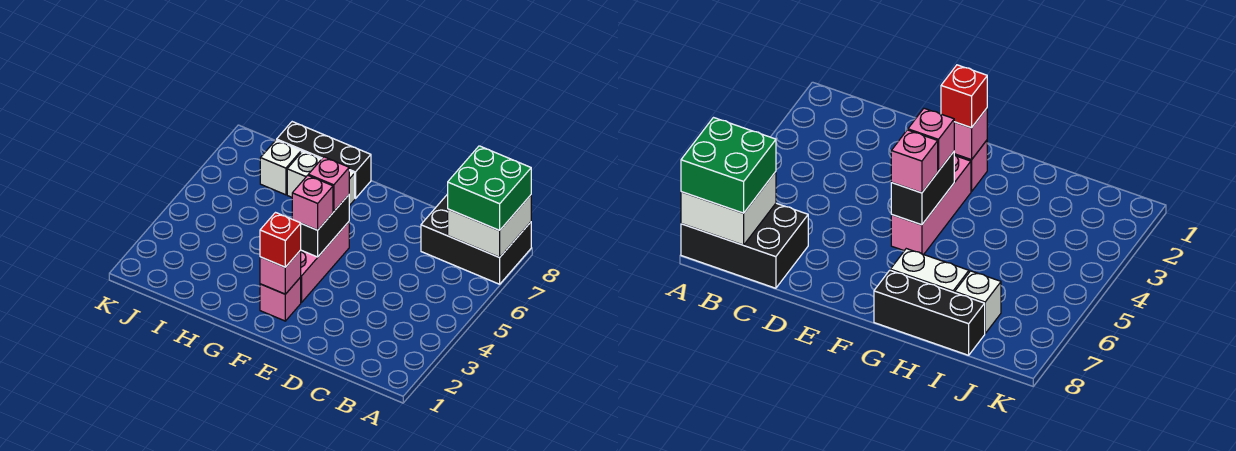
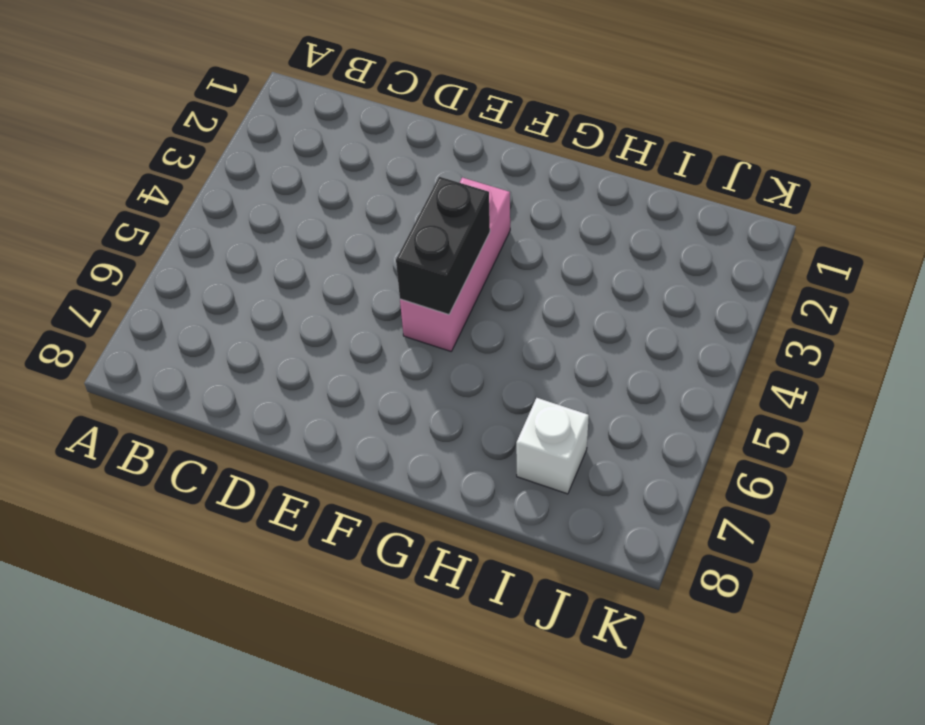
none -> black brick A7:C8 level 1
none -> pink brick F2 level 1
none -> white brick G7:H7 level 1

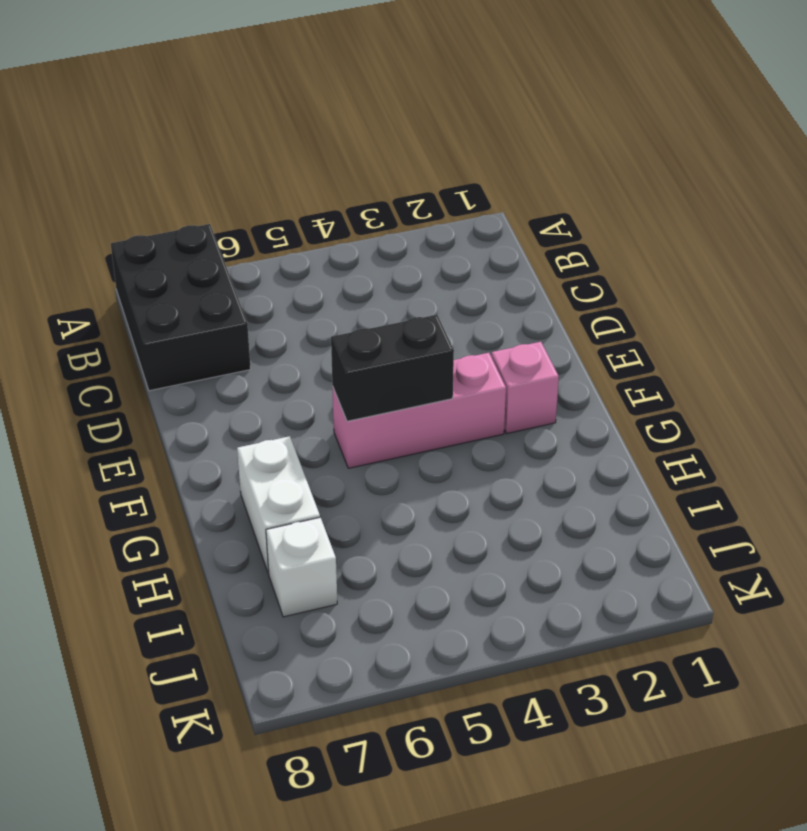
none -> black brick G8:I8 level 1
none -> white brick A7:B8 level 2
none -> pink brick F2 level 2

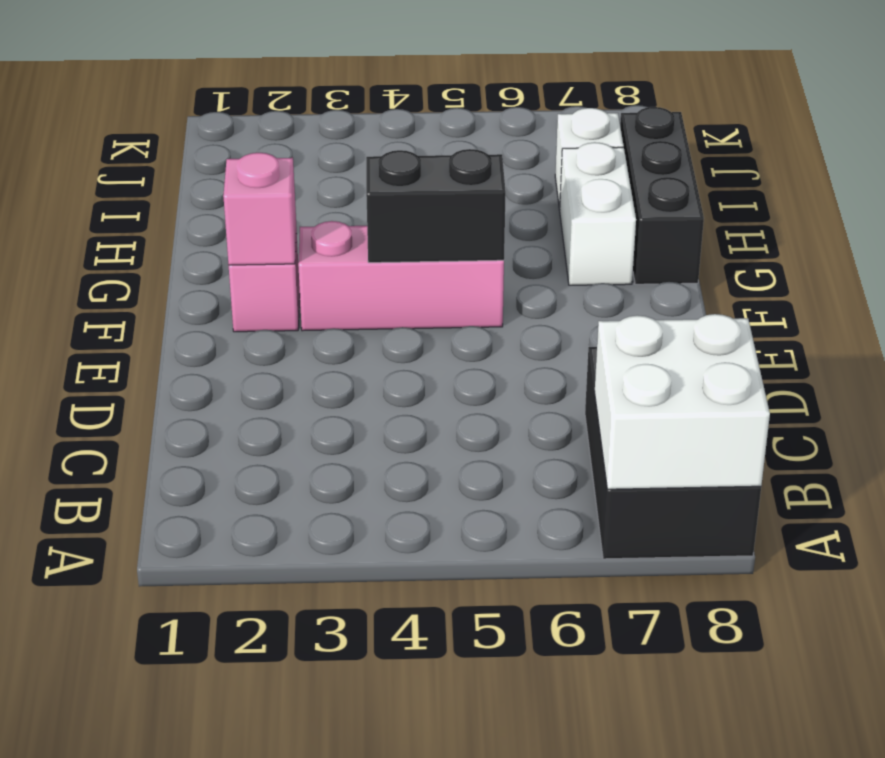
none -> green brick A7:B8 level 3
none -> red brick F2 level 3
none -> pink brick F4 level 3

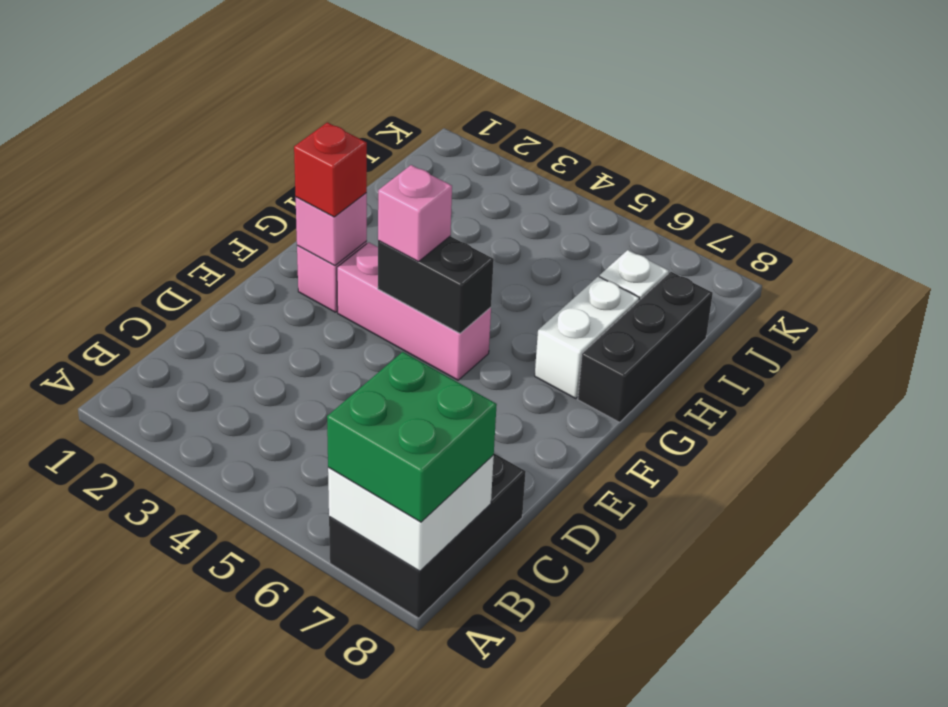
none -> pink brick F5 level 3

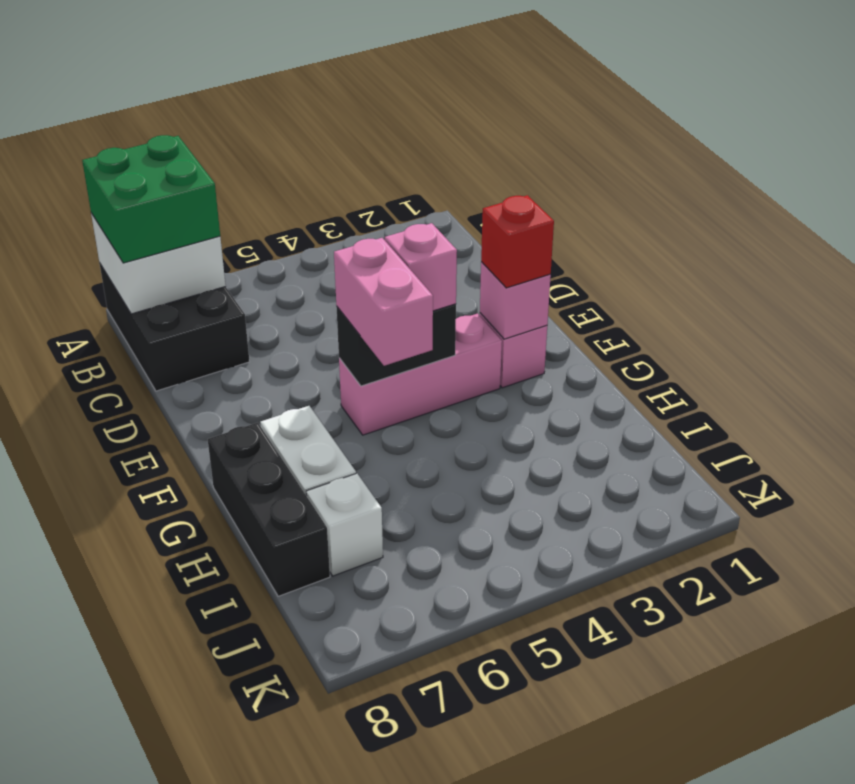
pink brick F5:G5 level 3 -> pink brick F5 level 3

